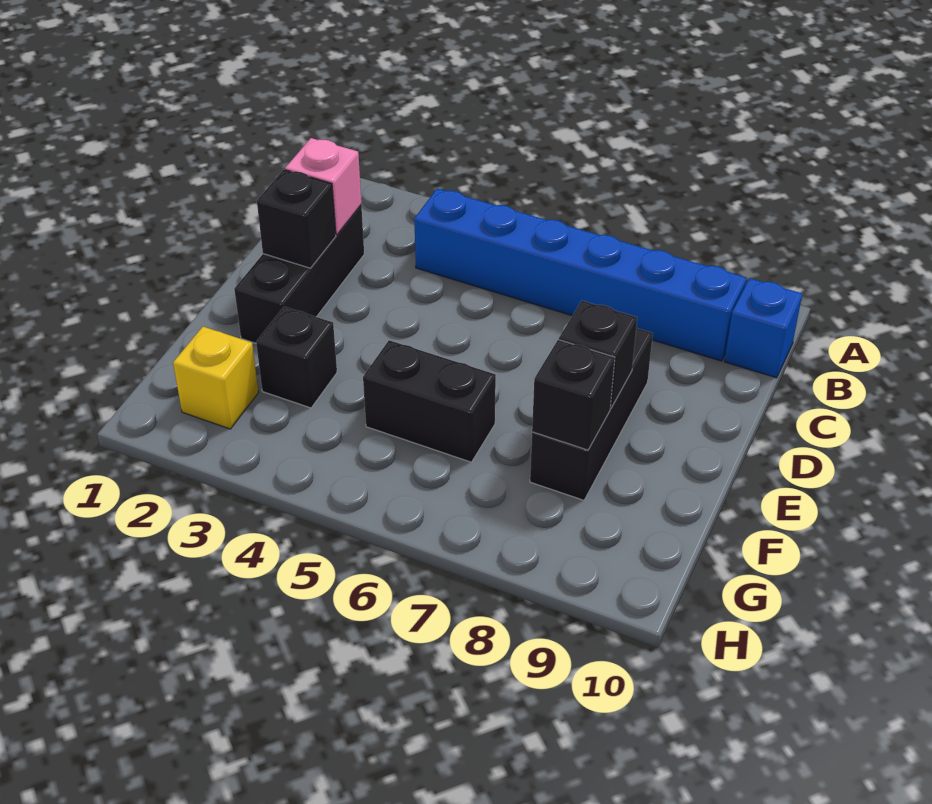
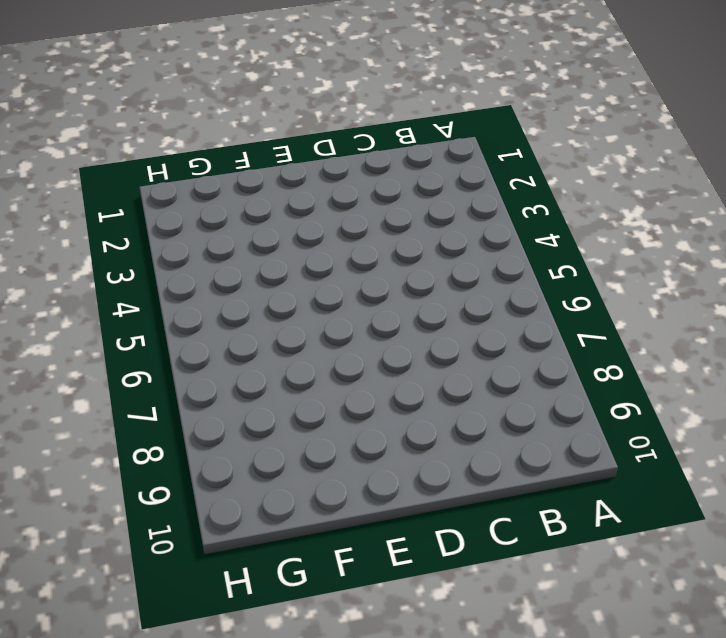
none -> blue brick B4:B9 level 1
none -> blue brick B10 level 1

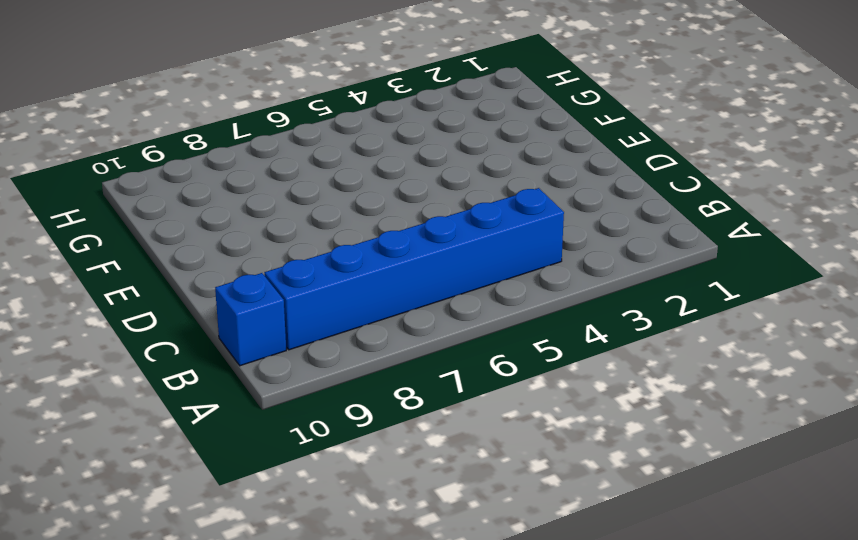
none -> black brick C2:E2 level 1
none -> black brick D8:F8 level 1

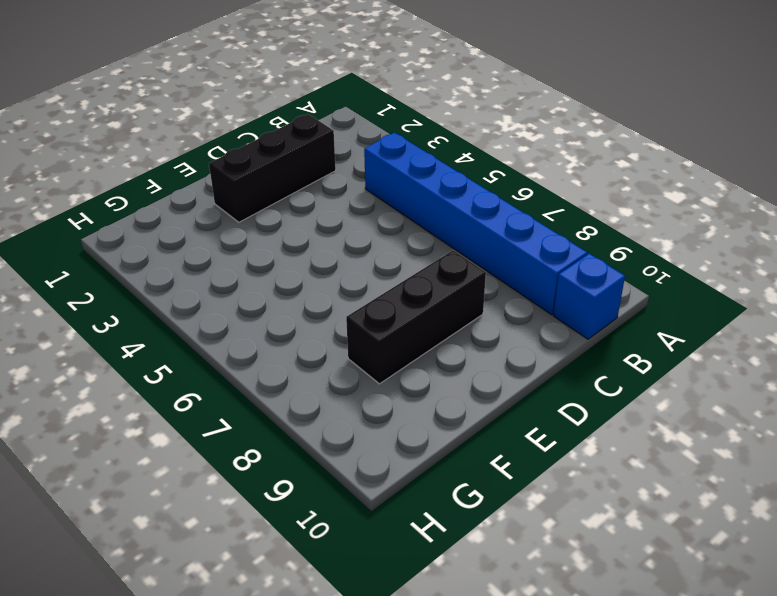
none -> black brick F3 level 1
none -> black brick F5:F6 level 1

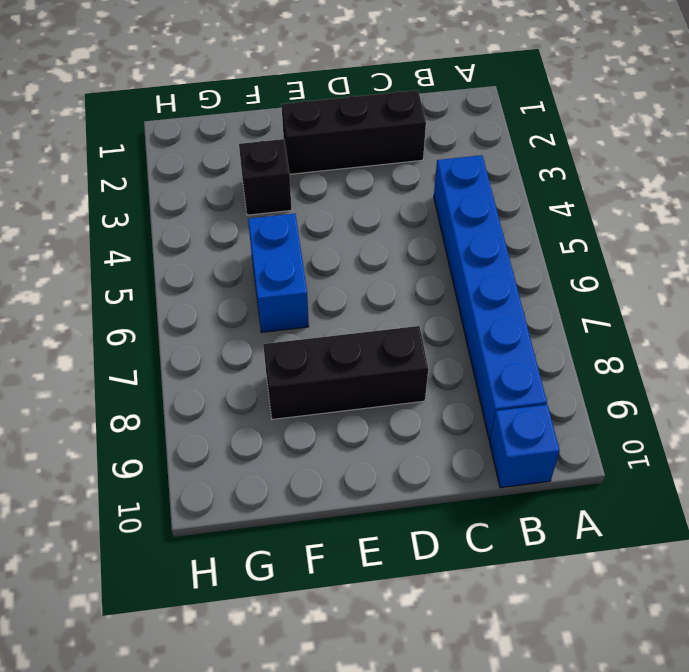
blue brick F5:F6 level 1 -> black brick F5:F6 level 1
none -> yellow brick G2 level 1
none -> pink brick C2 level 2

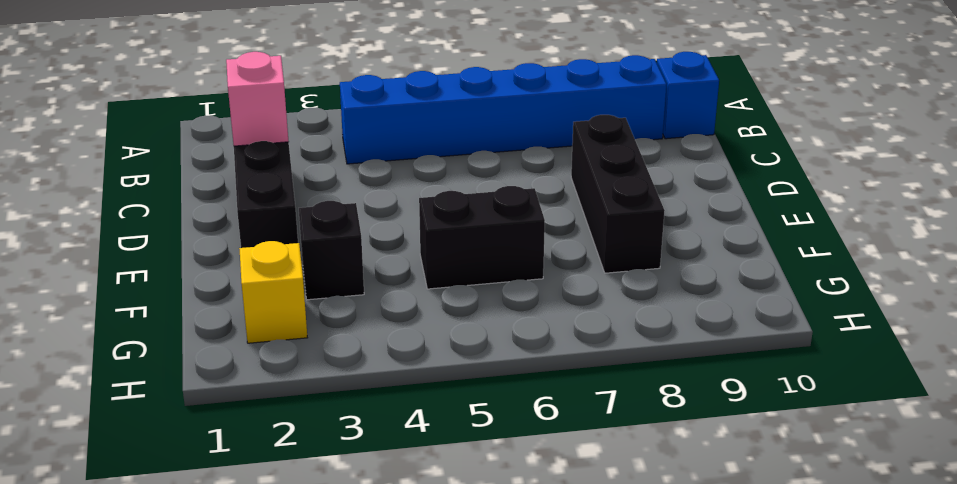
none -> black brick D2 level 2
none -> black brick E8 level 2

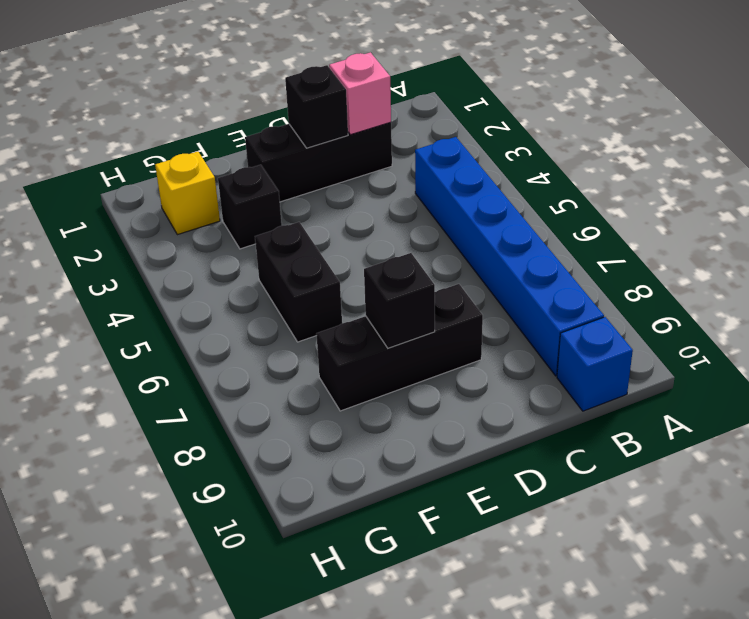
none -> black brick F8 level 2

